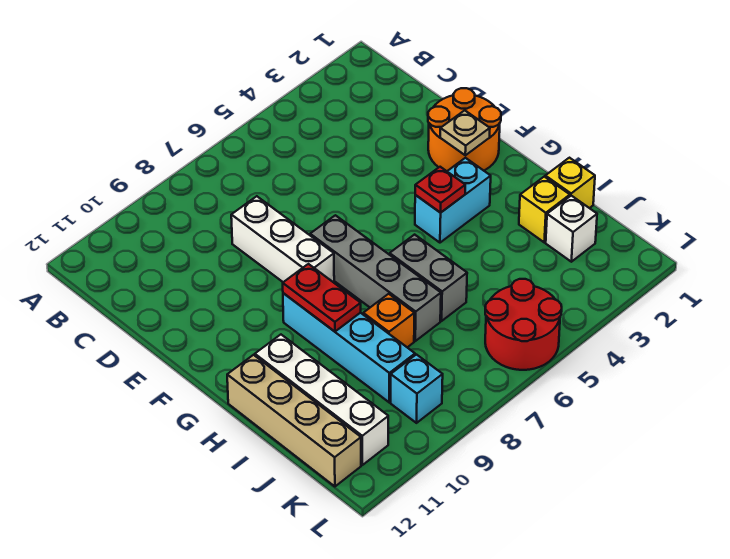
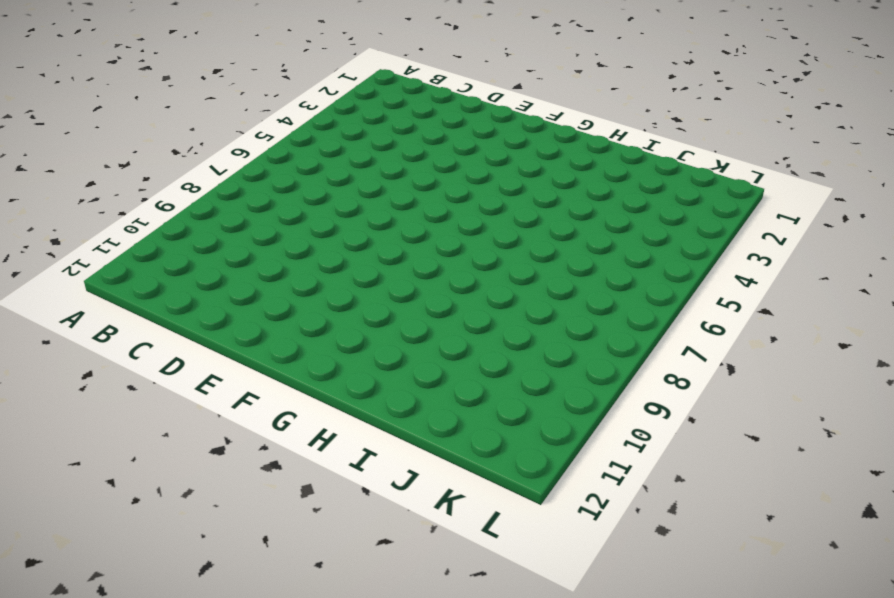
none -> white brick D8:F8 level 1
none -> orange round brick E1:F2 level 1
none -> grey brick F7:I7 level 1

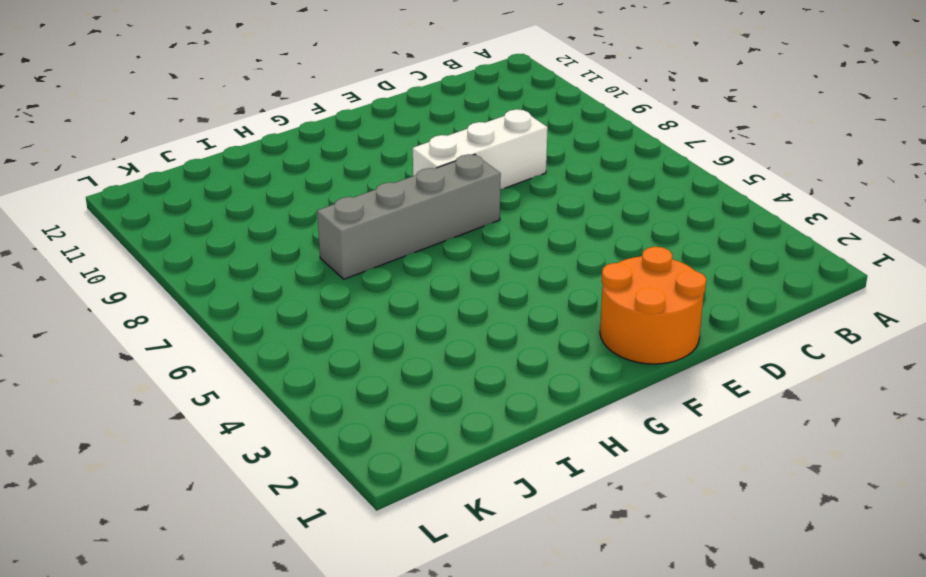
none -> cyan brick G3:G4 level 1
none -> cyan brick G9:J9 level 1
none -> grey brick H6:I6 level 1

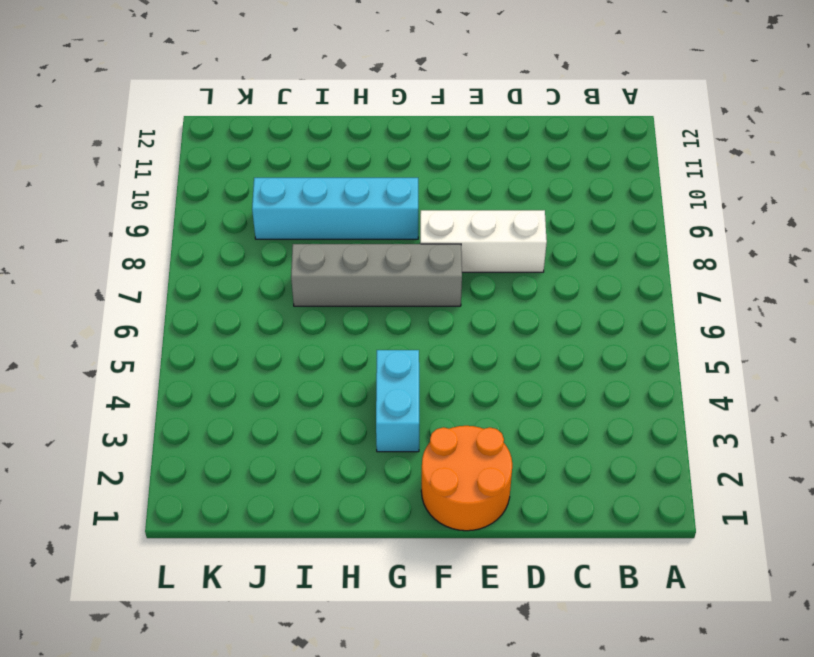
none -> grey brick H6:I6 level 1
none -> white brick H11:K11 level 1
none -> tan brick H12:K12 level 1

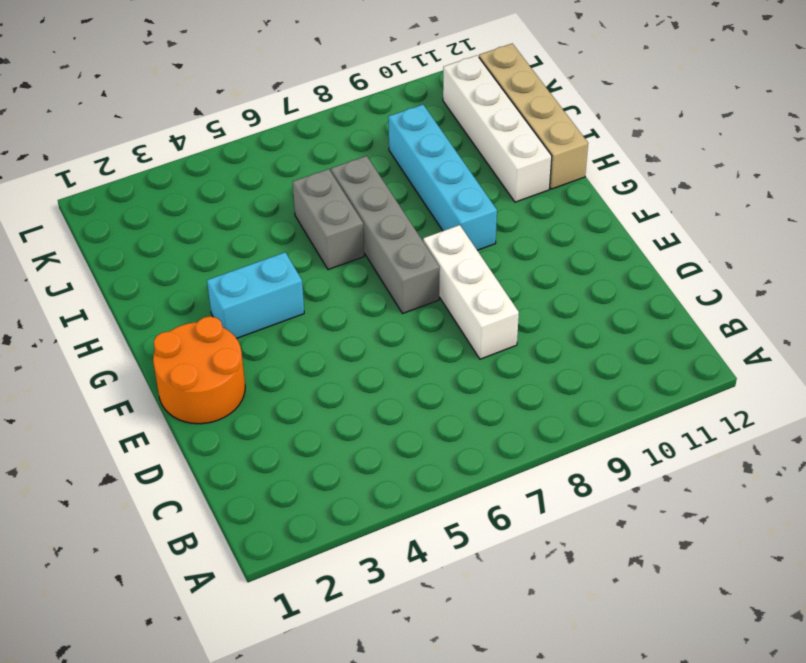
none -> yellow brick I1 level 1
none -> yellow brick I2 level 1
none -> orange brick I8 level 1

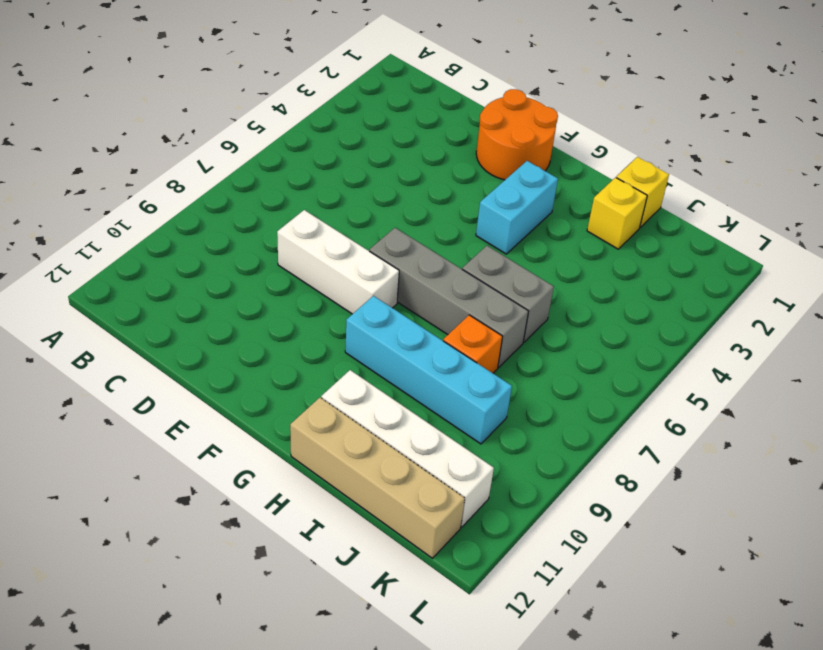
none -> white brick J2 level 1
none -> red round brick K5:L6 level 1
none -> cyan brick K9 level 1

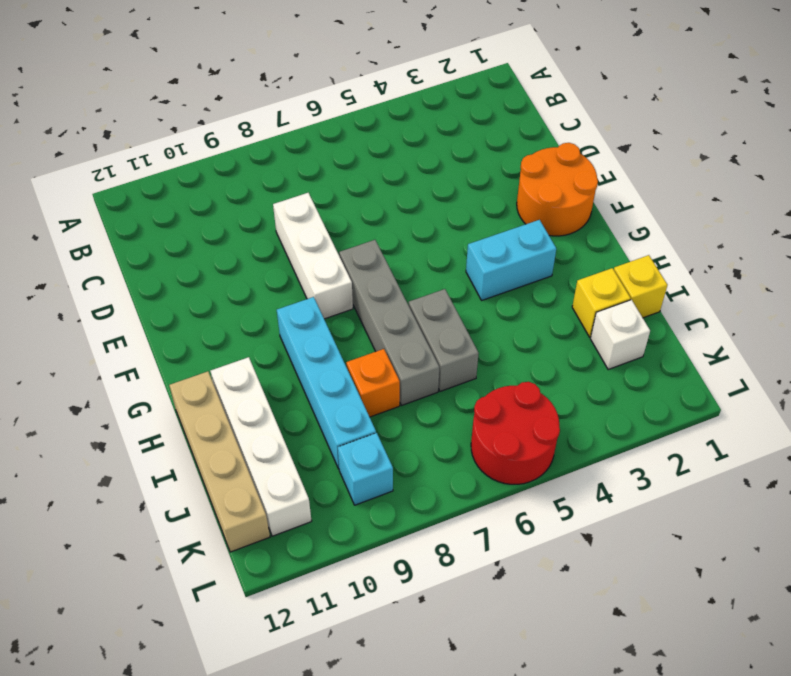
none -> tan plate F2 level 2
none -> red plate G4 level 2
none -> red plate G9:H9 level 2

